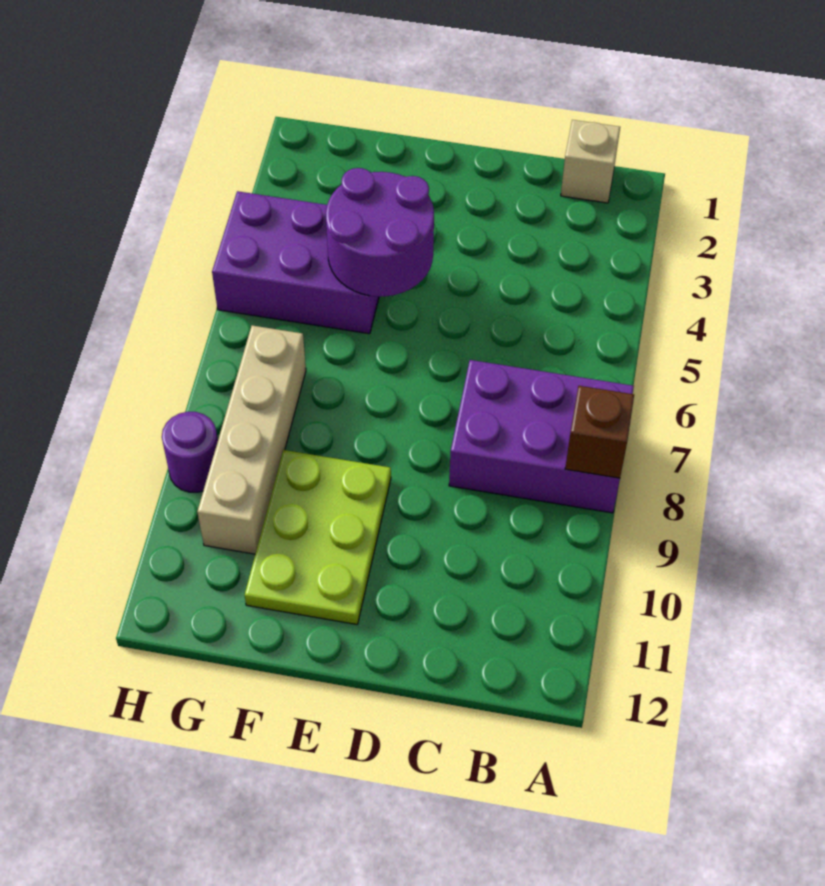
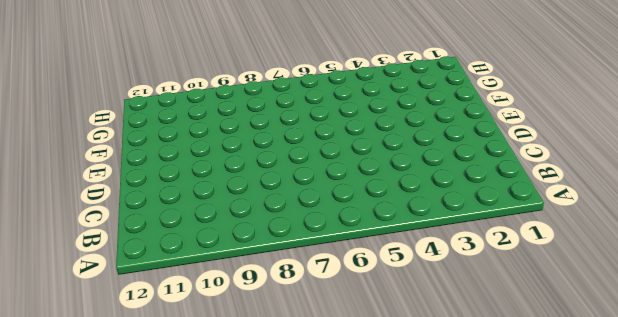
none -> purple brick A7:C8 level 1
none -> tan brick B1 level 1

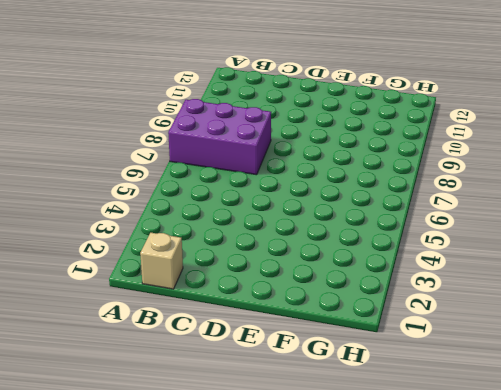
none -> lime plate E9:F11 level 1
none -> purple brick F4:H5 level 1

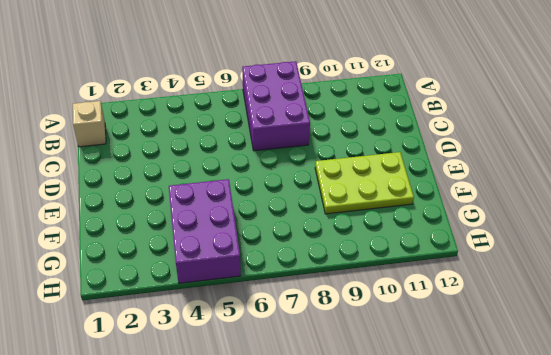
none -> tan brick G7:G10 level 1
none -> purple round brick H9 level 1

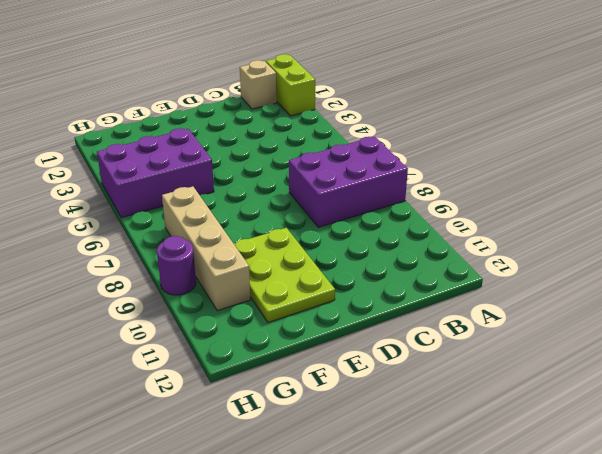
lime brick A1:A2 level 1 -> none
none -> brown brick A8 level 2
none -> purple round brick E4:F5 level 2

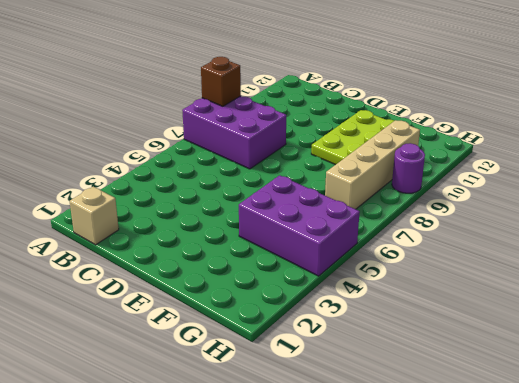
none -> purple round brick E4:F5 level 2

